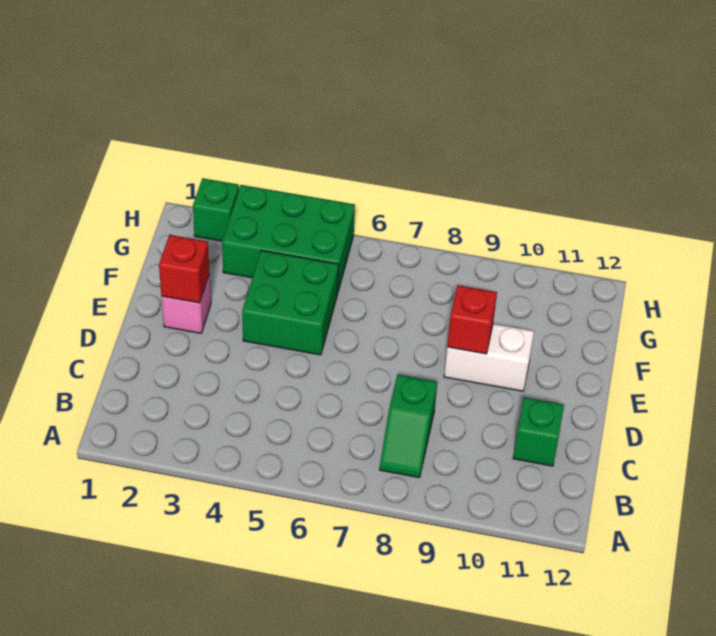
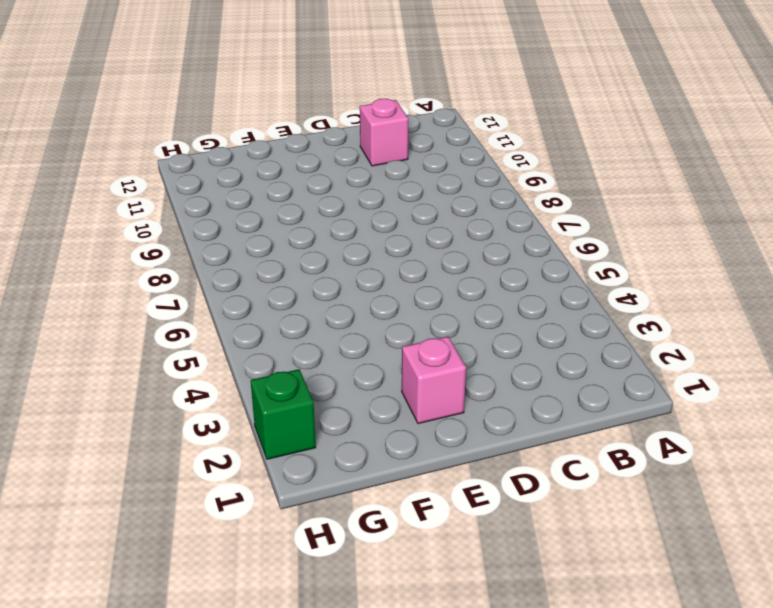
pink brick C11 level 1 -> green brick C11 level 1
none -> green slope B8:C8 level 1 top C
none -> green brick E4:F5 level 1

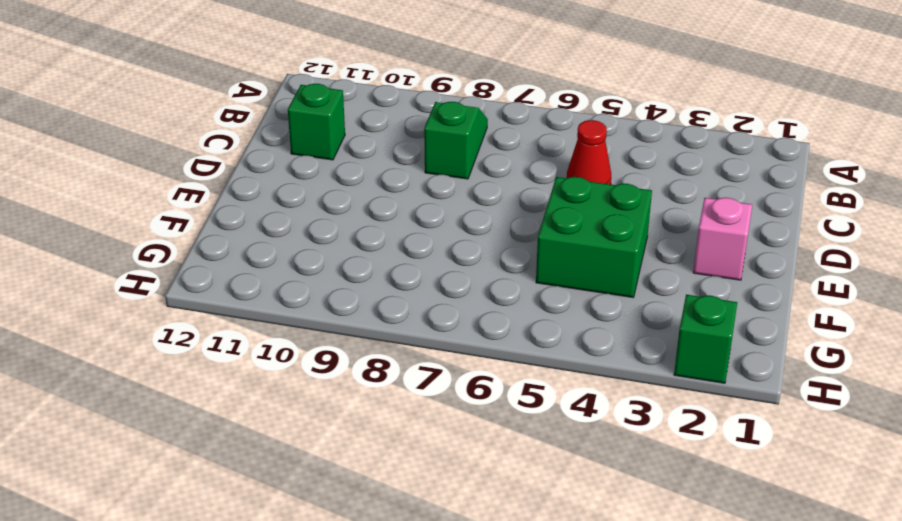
red cone C5 level 1 -> none
none -> white brick E9:E10 level 1
none -> green brick G3:H5 level 1

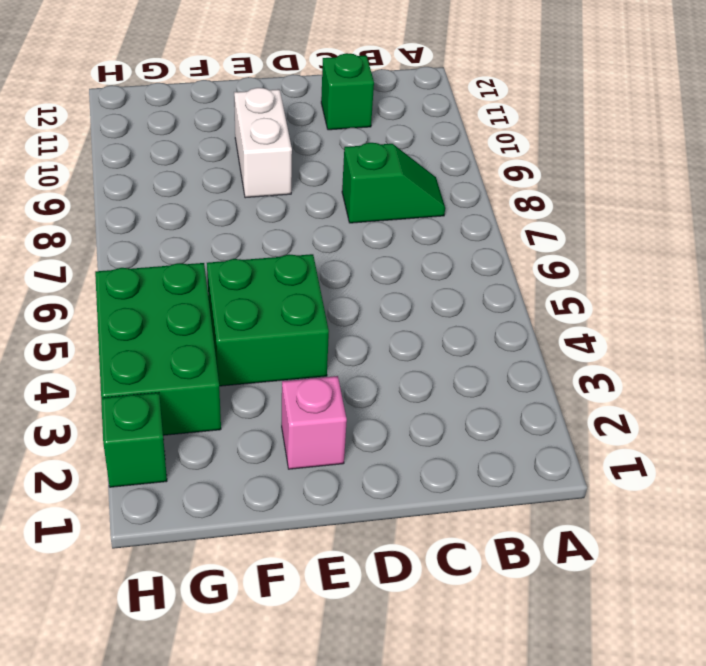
none -> red brick E2 level 2
none -> red brick E9 level 2

